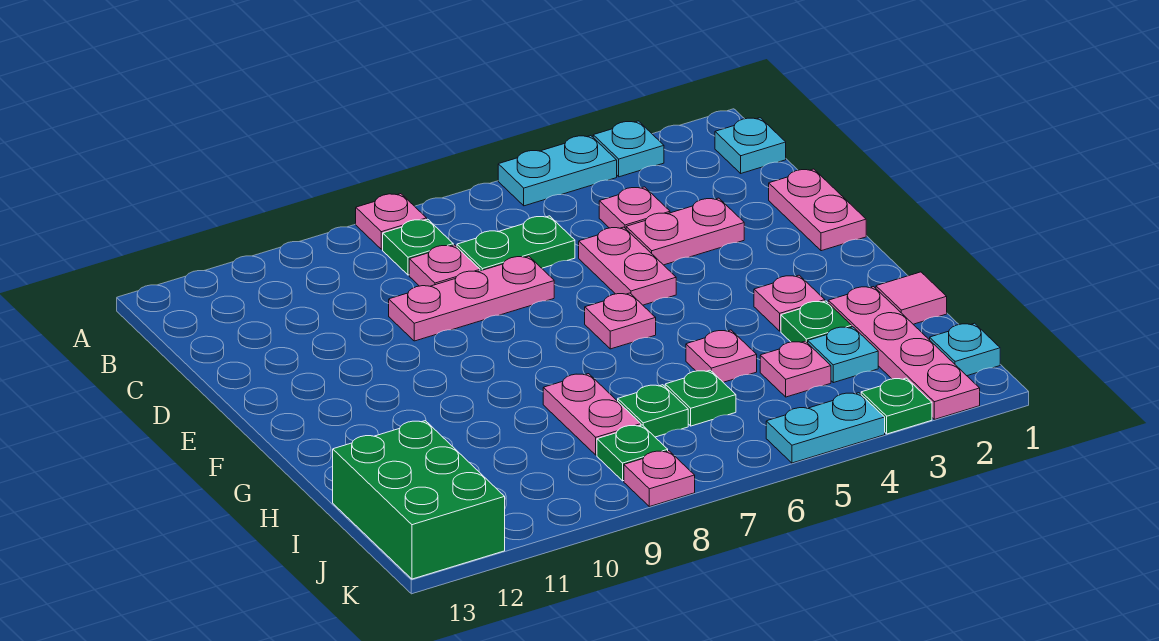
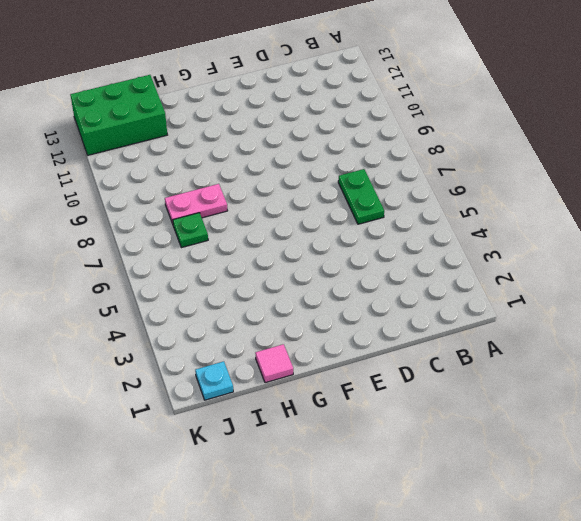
none -> cyan plate A3 level 1
none -> cyan plate A4:A5 level 1
none -> pink plate A8 level 1

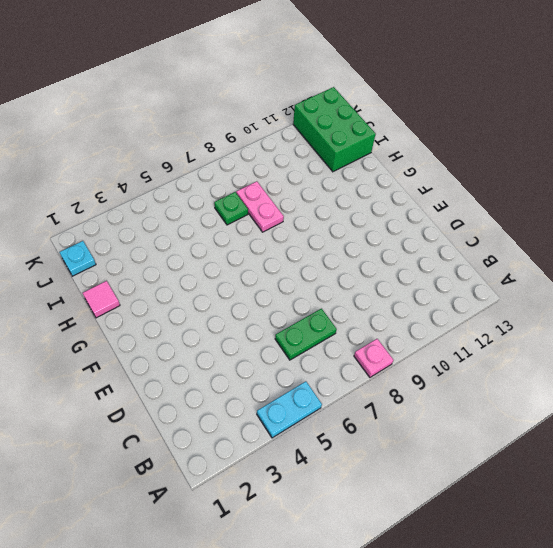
none -> cyan plate A3 level 1
none -> cyan plate B1 level 1
none -> green plate B8 level 1

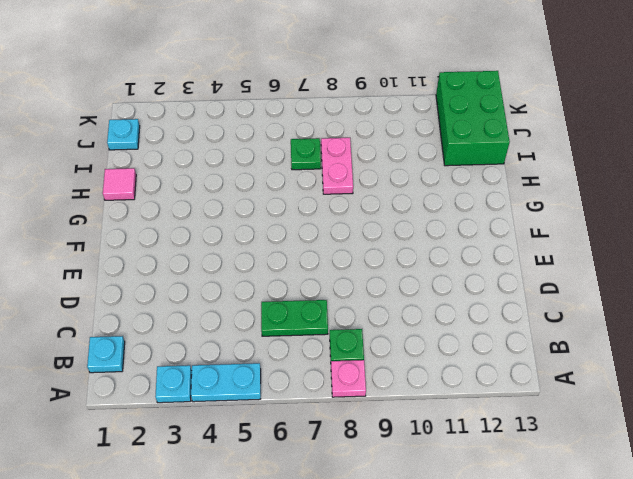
none -> pink plate C4 level 1
none -> pink plate C8 level 1
none -> pink plate D1:E1 level 1

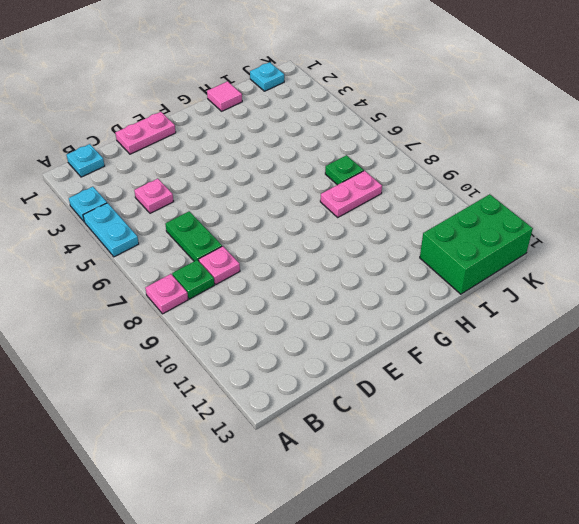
none -> pink plate D3:D4 level 1
none -> pink plate D5:E5 level 1
none -> pink plate D7:D9 level 1

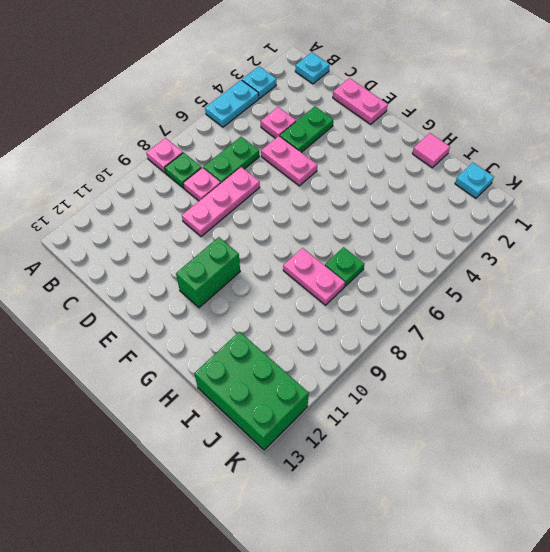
green plate D3:D4 level 1 -> pink plate D3:D4 level 1
green brick F10:F11 level 1 -> none
none -> pink plate F6 level 1
none -> pink plate G3 level 1
none -> pink plate H2:K2 level 1

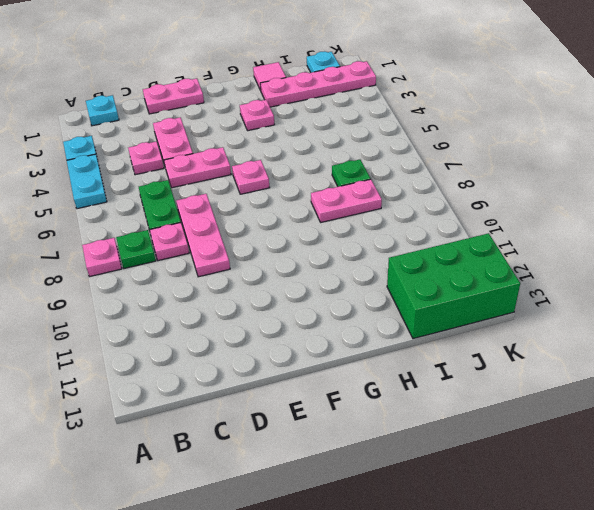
none -> green plate H3 level 1
none -> pink plate H5 level 1
none -> cyan plate I3 level 1

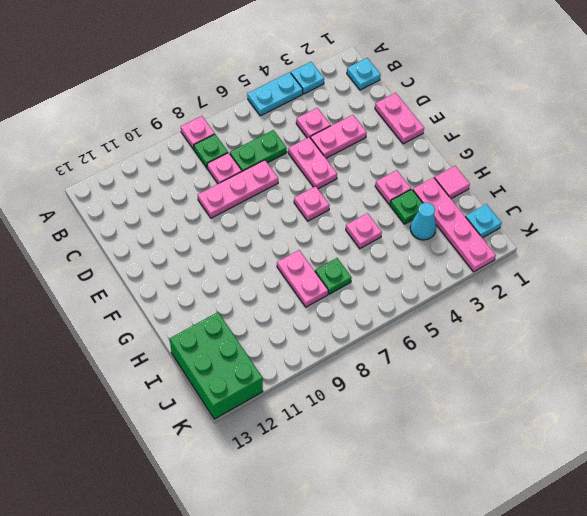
cyan cone I3 level 1 -> cyan plate I3 level 1
none -> pink plate I4 level 1
none -> green plate I6 level 1
none -> green plate J8 level 1

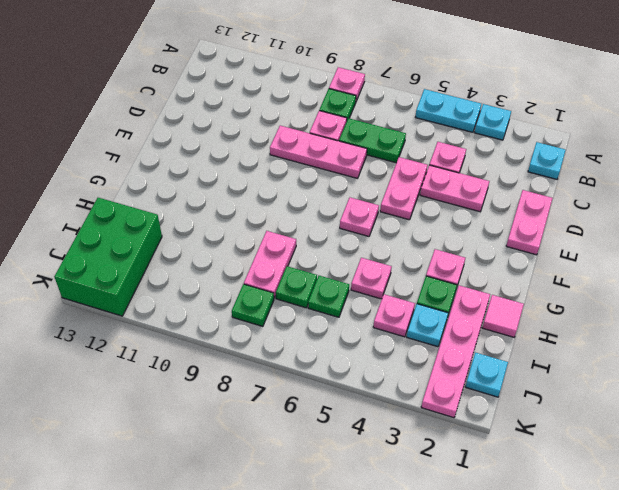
none -> green plate K3 level 1
none -> cyan plate K4:K5 level 1
none -> pink plate K8 level 1

